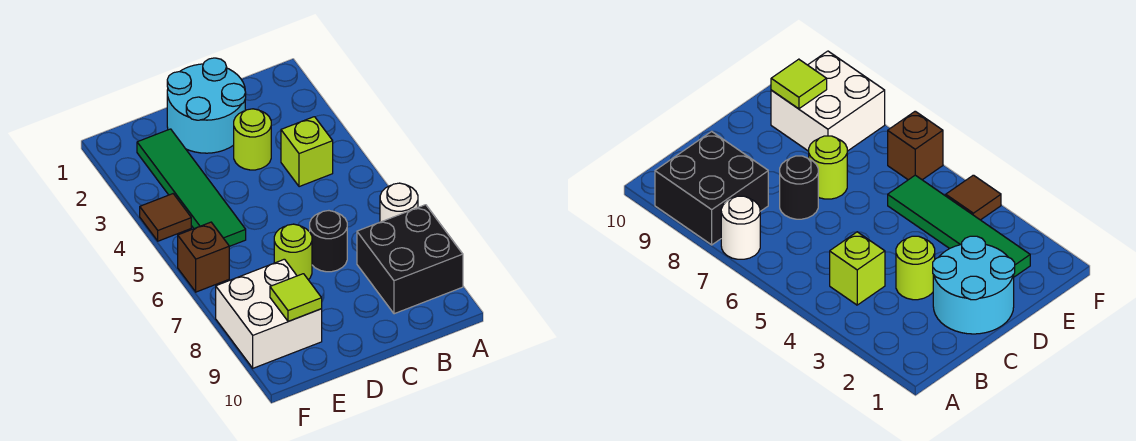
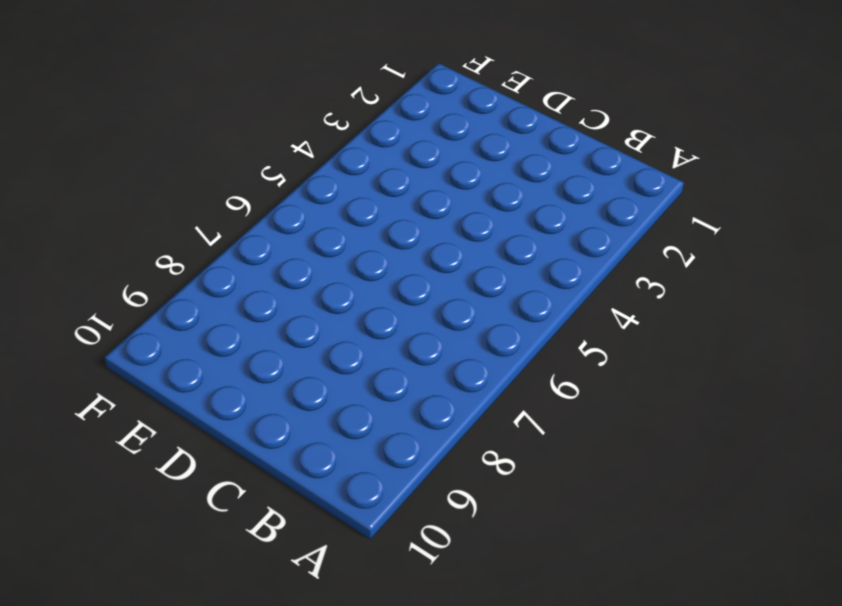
none -> white round brick A7 level 1
none -> black brick A8:B9 level 1
none -> lime brick B4 level 1

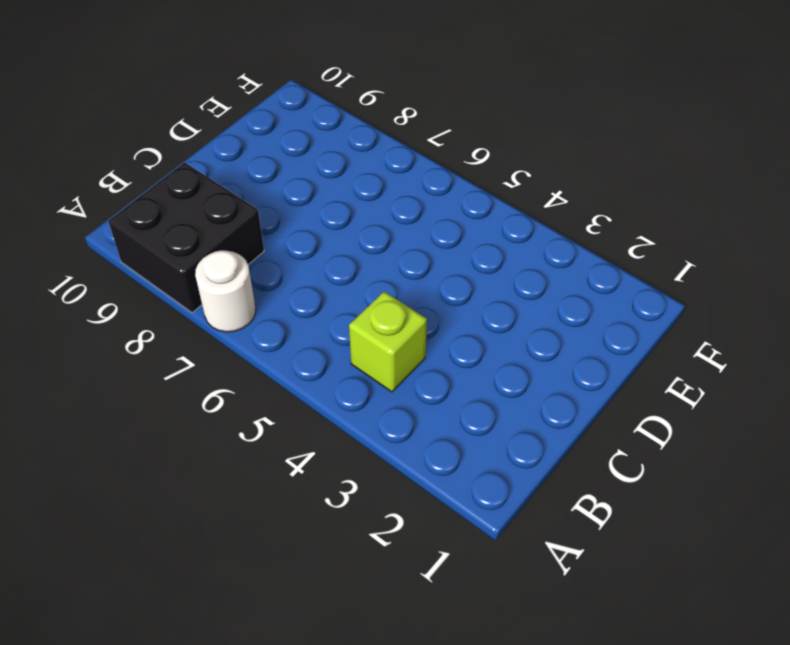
none -> cyan round brick C1:D2 level 1
none -> lime round brick C3 level 1
none -> black round brick C7 level 1

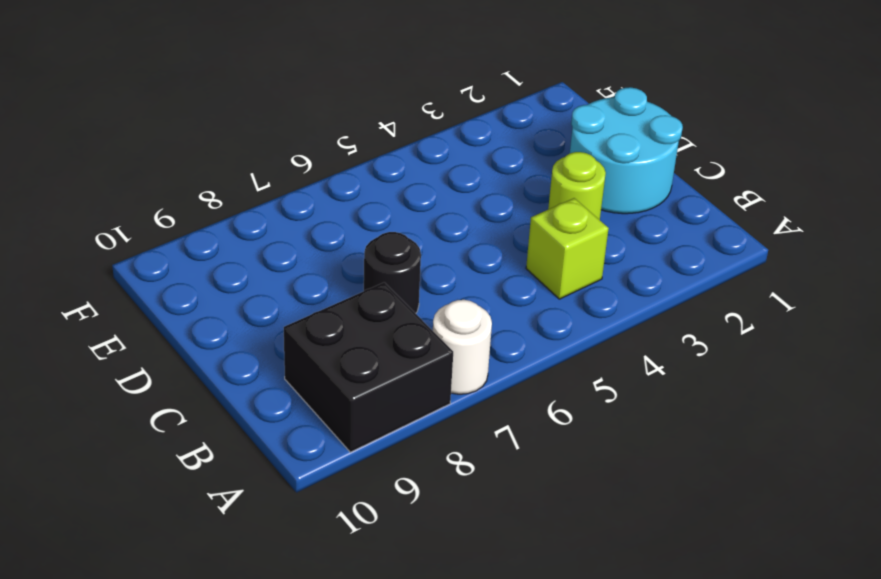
none -> lime round brick D7 level 1
none -> green tile E2:E5 level 1
none -> white brick E8:F9 level 1

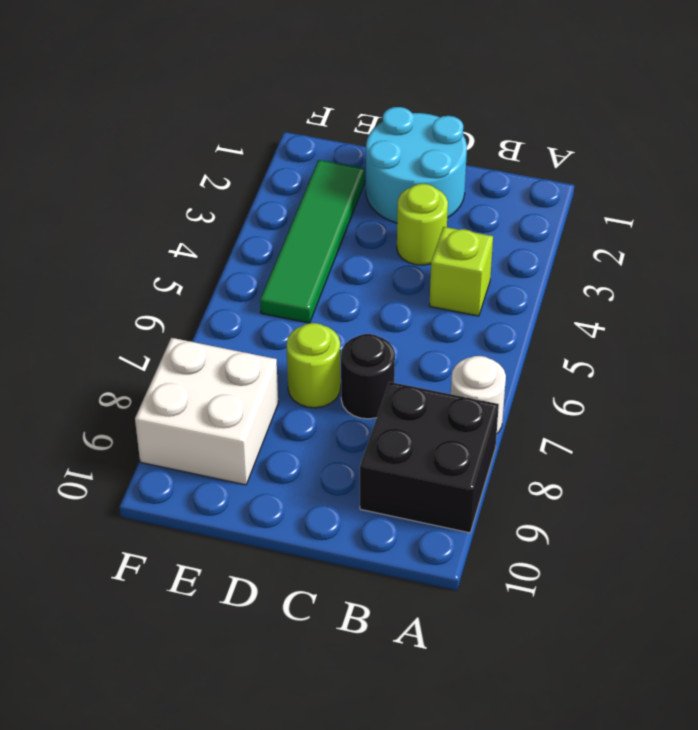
none -> brown tile F4 level 1
none -> brown brick F6 level 1
none -> lime tile E9 level 2

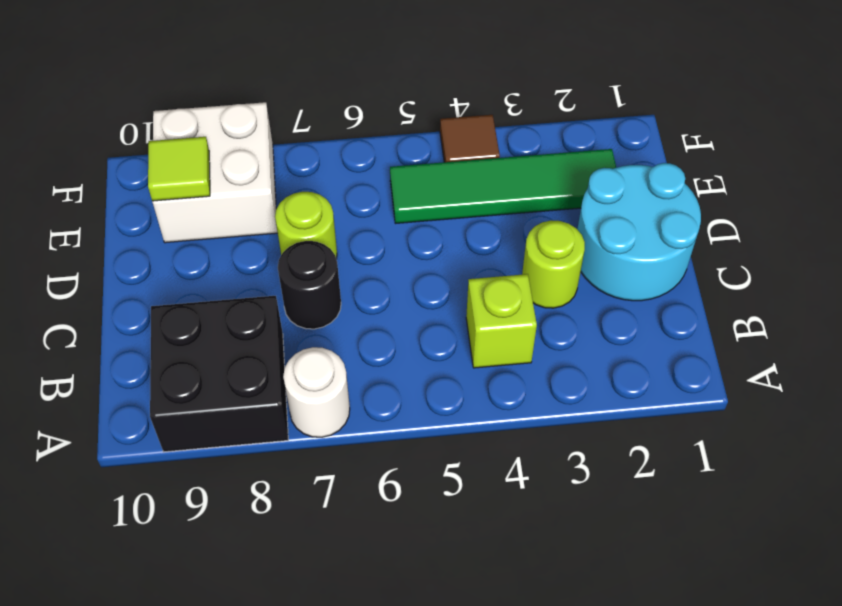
none -> brown brick F6 level 1

